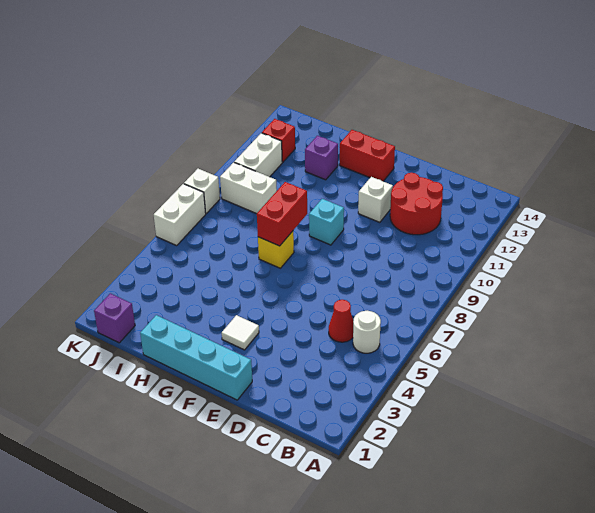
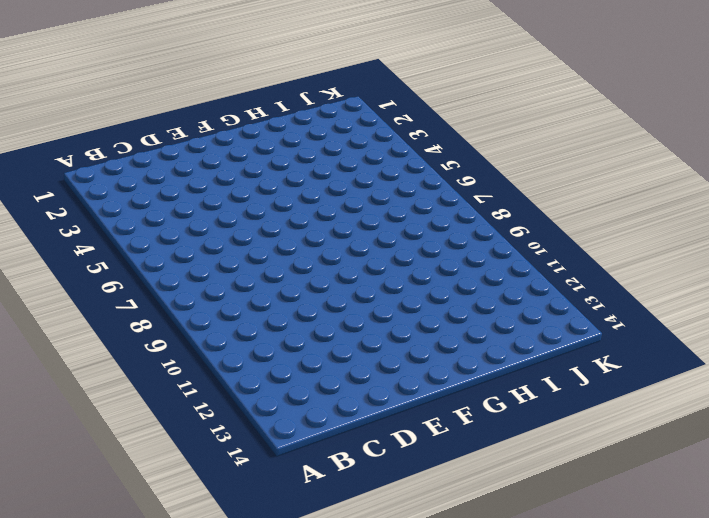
none -> white round brick B5 level 1
none -> red cone C5 level 1
none -> red round brick C11:D12 level 1

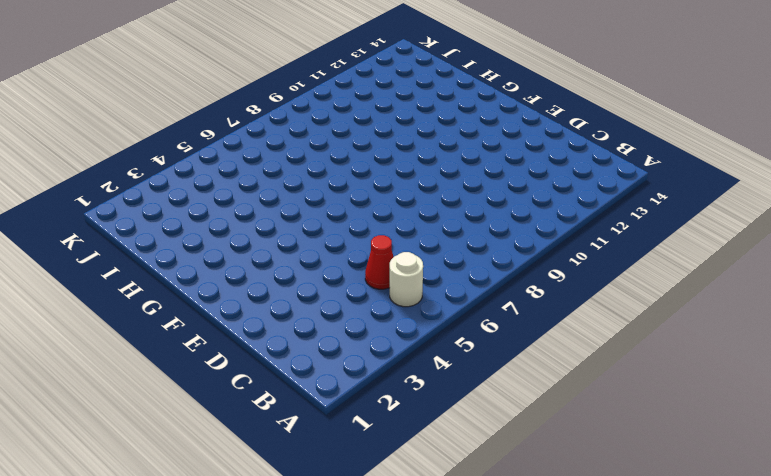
none -> red round brick C11:D12 level 1
none -> cyan brick E1:H1 level 1
none -> white brick E11 level 1

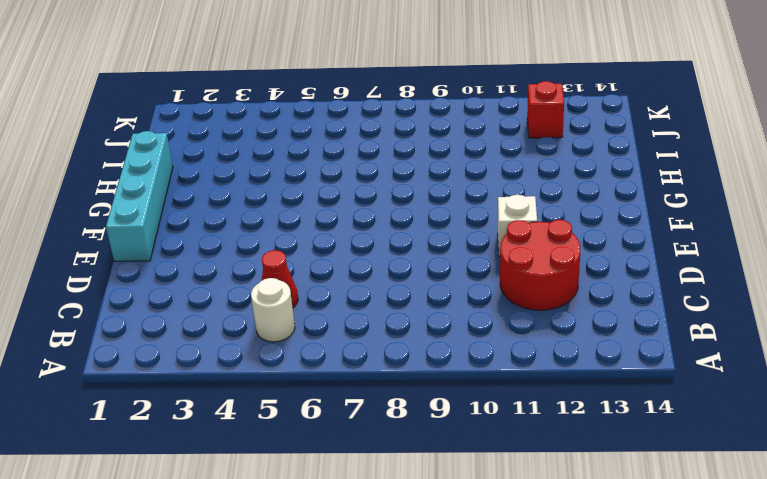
none -> white tile F3 level 1
none -> cyan brick F9 level 1
none -> red brick F13:G13 level 1

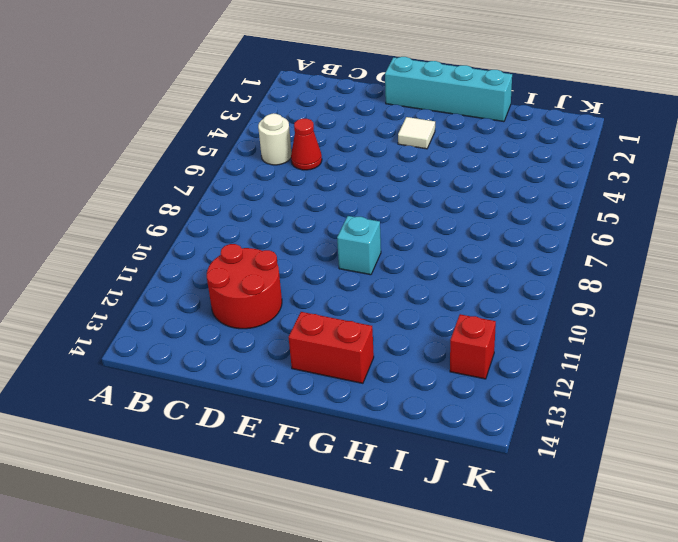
none -> white brick E11 level 1
none -> yellow brick G7 level 1
none -> purple brick H12 level 1

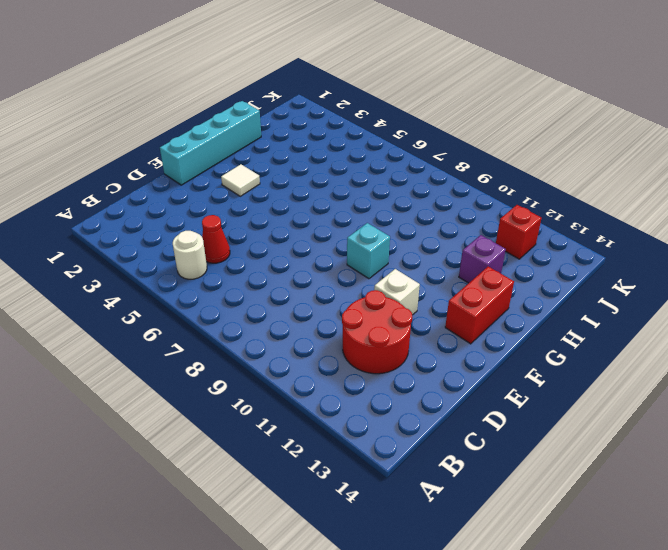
none -> yellow brick G7 level 1
none -> white brick I9:J9 level 1
none -> purple brick J1 level 1

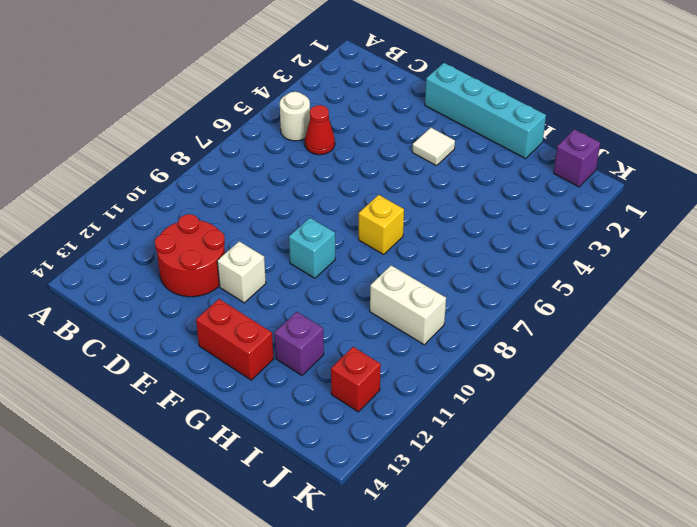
none -> white brick J10:J11 level 1
none -> white brick K6:K7 level 1
none -> white brick K8 level 1

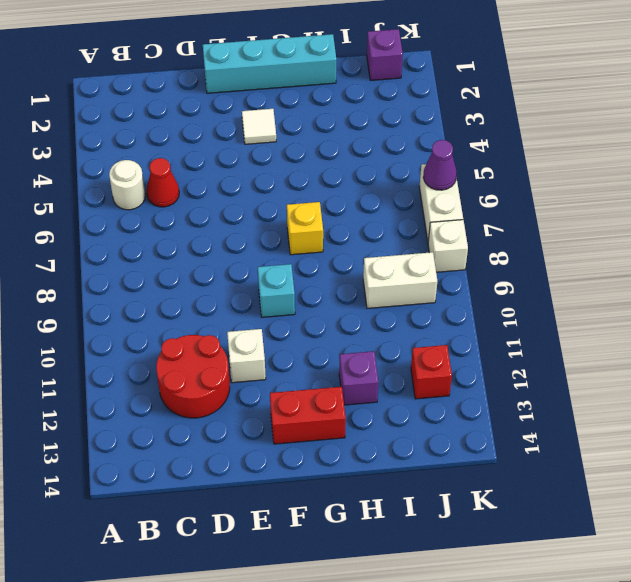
purple cone K6 level 2 -> none
none -> white brick J10:J11 level 1
none -> red brick G7:G8 level 2

